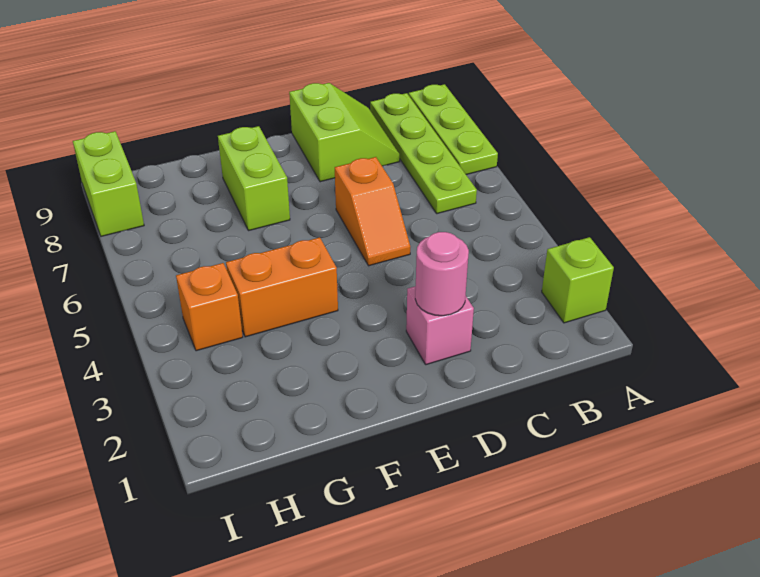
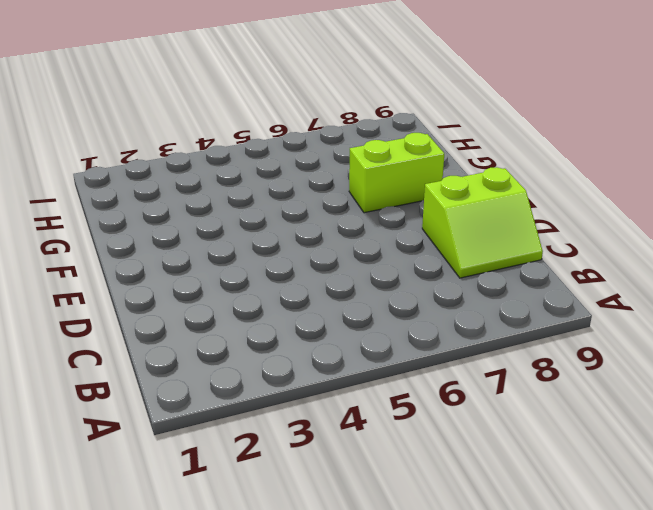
none -> lime brick A2 level 1
none -> lime plate A7:A9 level 1

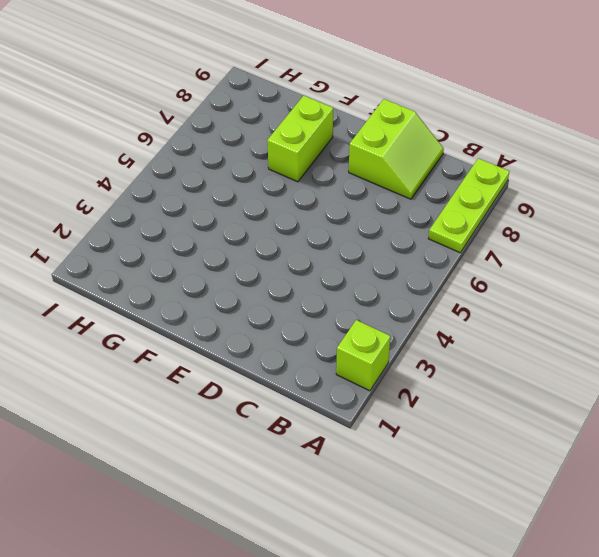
none -> lime plate B6:B9 level 1
none -> pink brick D2 level 1

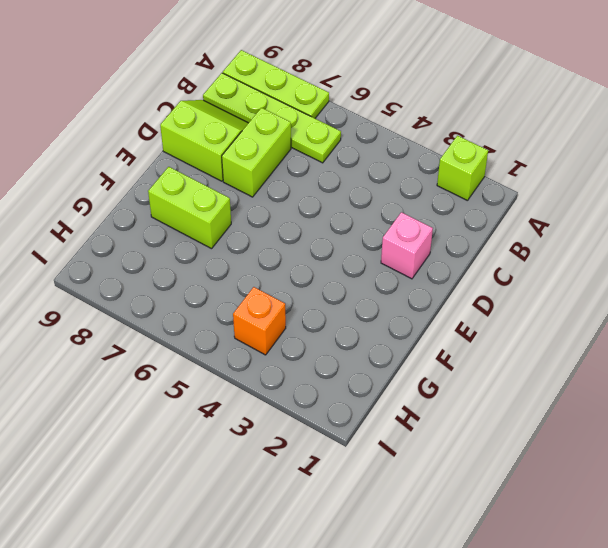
lime brick C7:D7 level 1 -> lime brick I8:I9 level 1
none -> orange slope D5:D6 level 1 top 6
none -> orange brick F4:G4 level 1

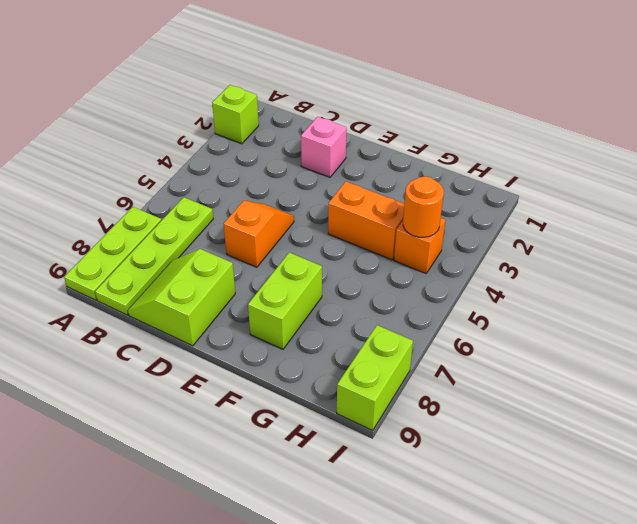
orange round brick H4 level 2 -> none
none -> pink round brick D2 level 2

